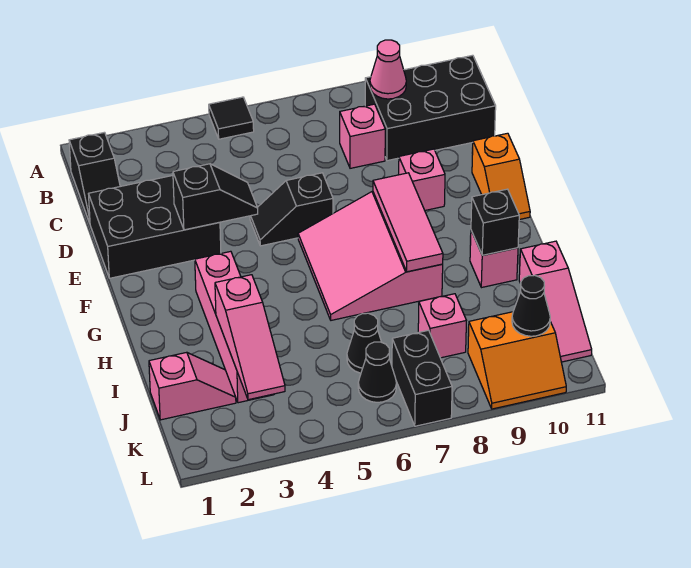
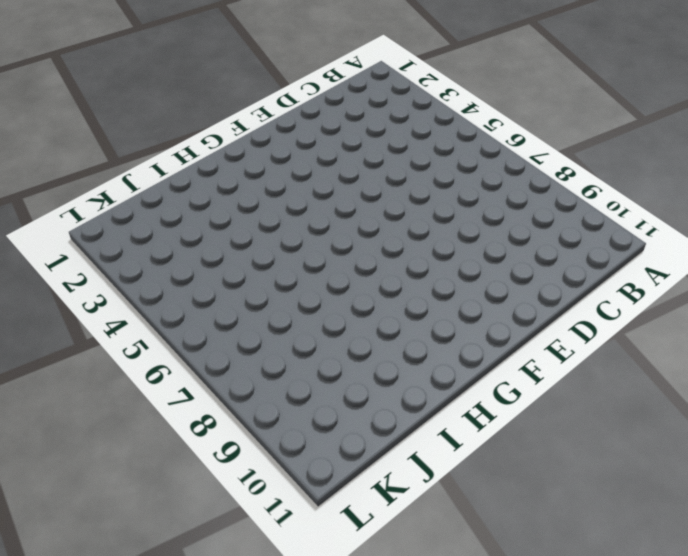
none -> black tile A5 level 1
none -> black slope B1:C1 level 1 top B
none -> black brick B9:C11 level 1

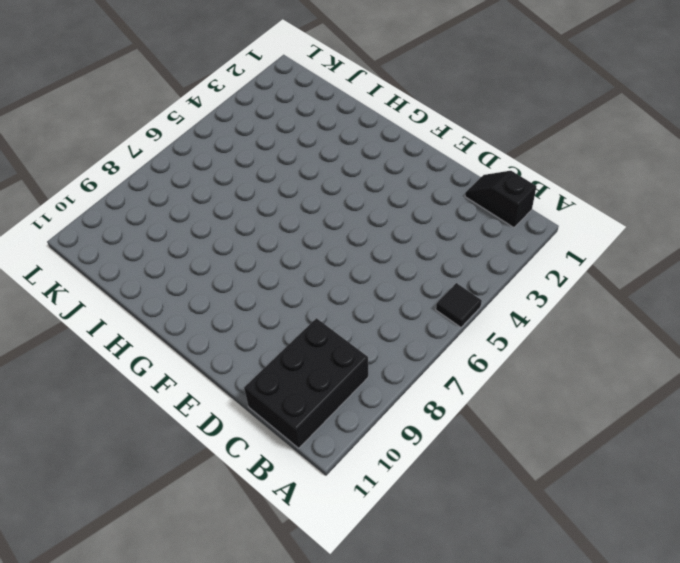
none -> pink brick C8 level 1
none -> black brick D1:E3 level 1
none -> black slope E5:E6 level 1 top 6

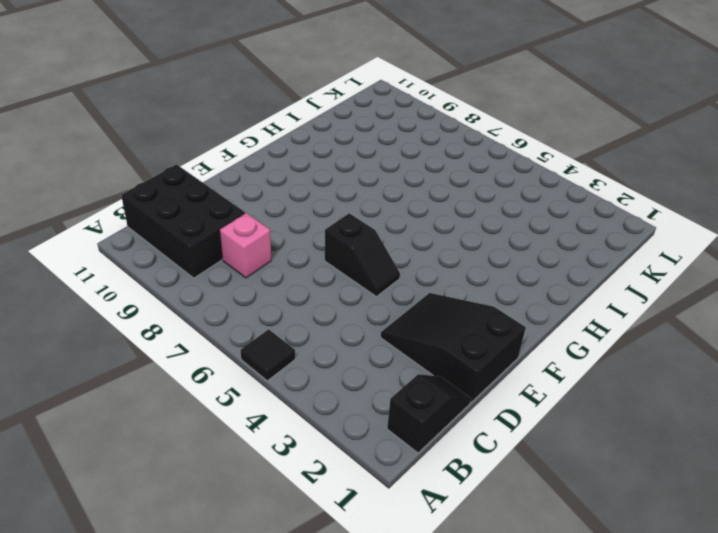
black slope D1:E3 level 1 top 1 -> black brick D1:E3 level 1
none -> pink brick E9 level 1
none -> orange slope E11:F11 level 1 top E
none -> pink slope F6:H8 level 1 top 8

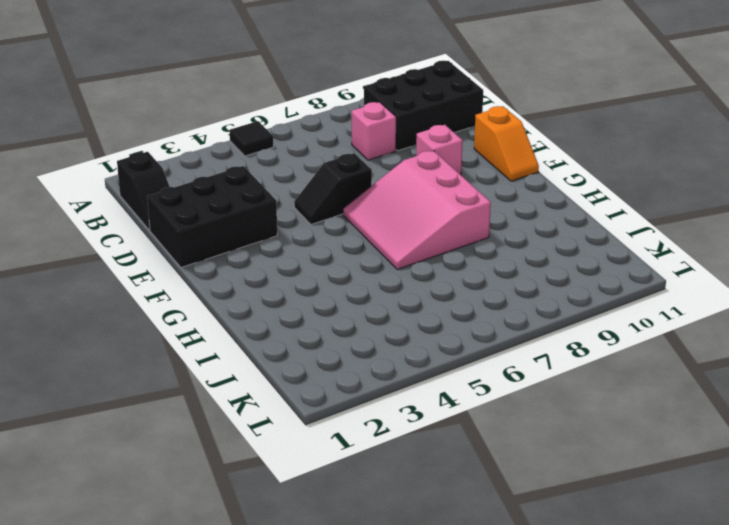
none -> pink brick G3:J3 level 1
none -> pink brick H10 level 1
none -> pink slope I11:K11 level 1 top I

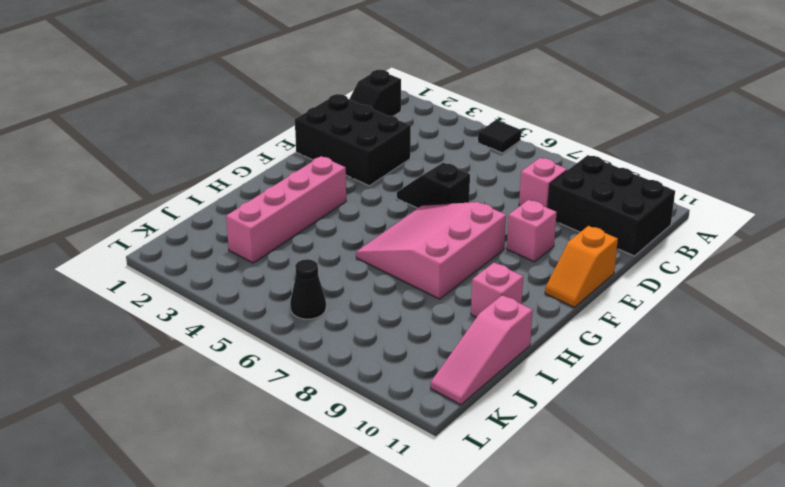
none -> pink slope J1:J2 level 1 top 1
none -> black cone J6 level 1
none -> pink brick J8 level 1

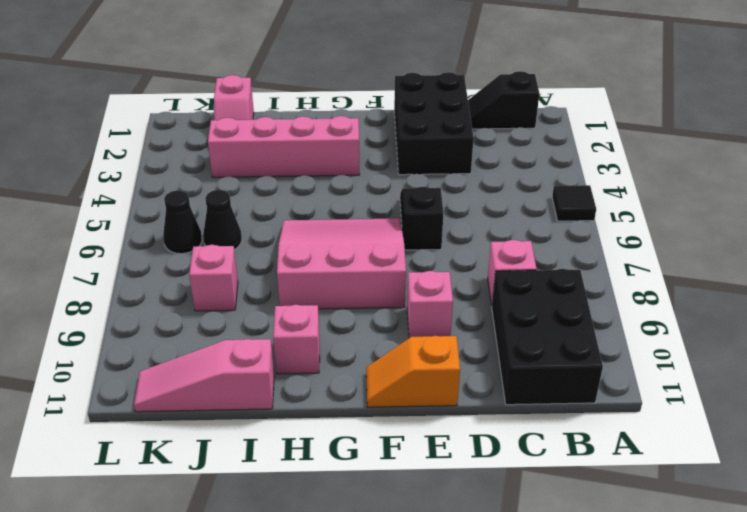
none -> black brick K7:L7 level 1
none -> orange slope K9:L10 level 1 top K
none -> pink cone B9 level 2

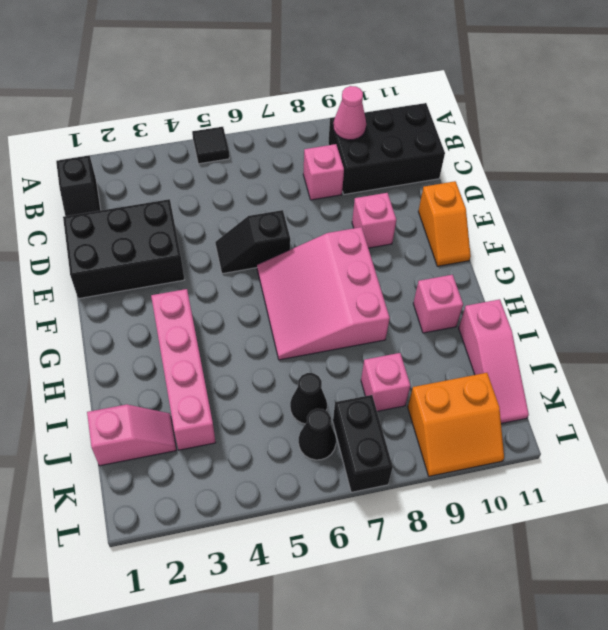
none -> black slope E3:E4 level 2 top 3
none -> pink tile F8:H8 level 2
none -> black brick H10 level 2

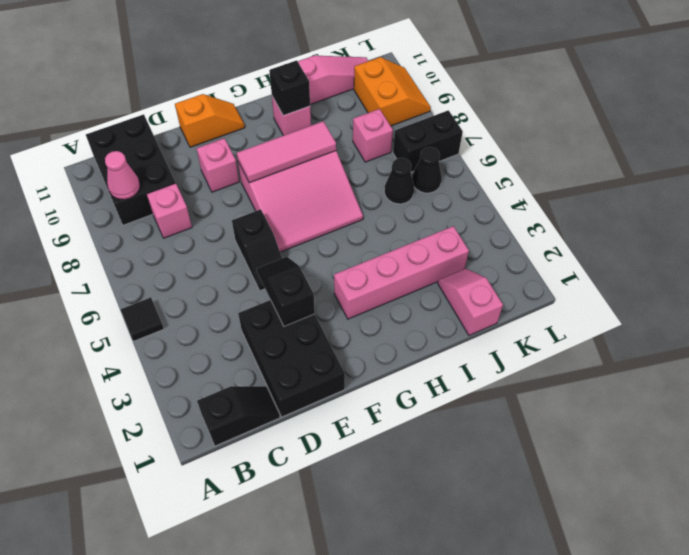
none -> pink slope I3:K3 level 2 top I
none -> black cone K10 level 2

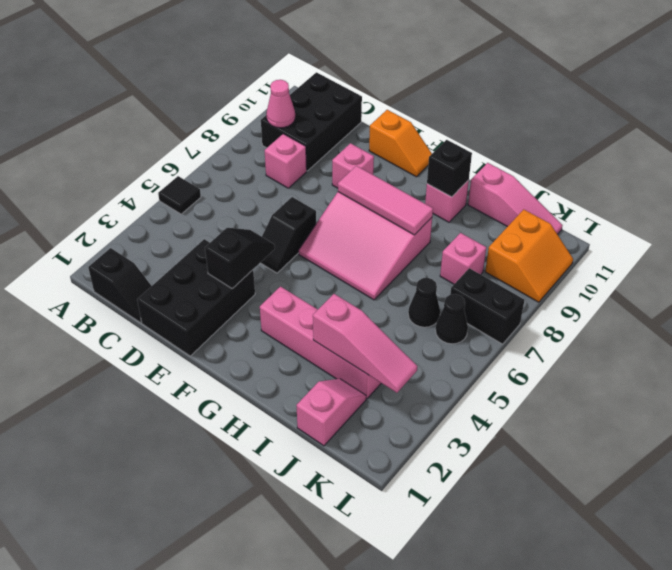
none -> black cone K10 level 2

